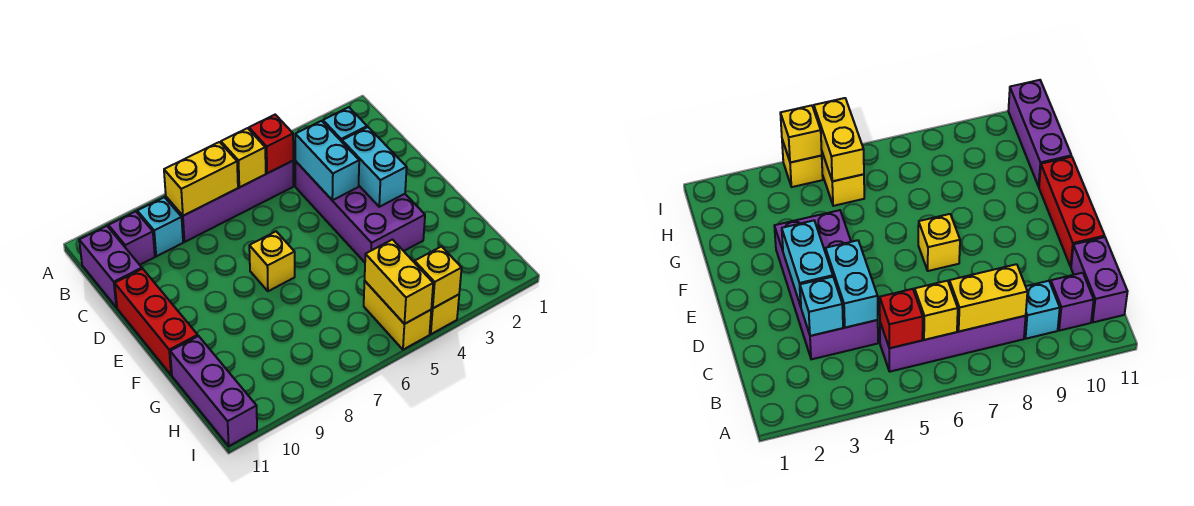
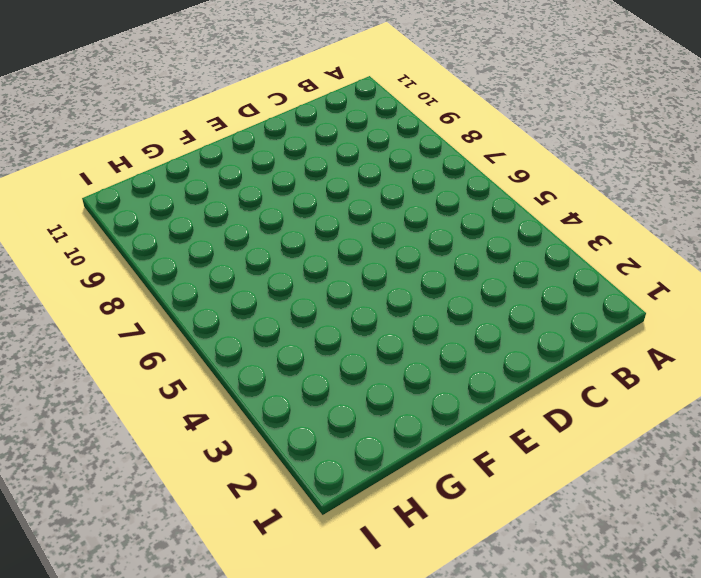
none -> purple brick B5:B8 level 1
none -> cyan brick B9 level 1
none -> purple brick B10 level 1

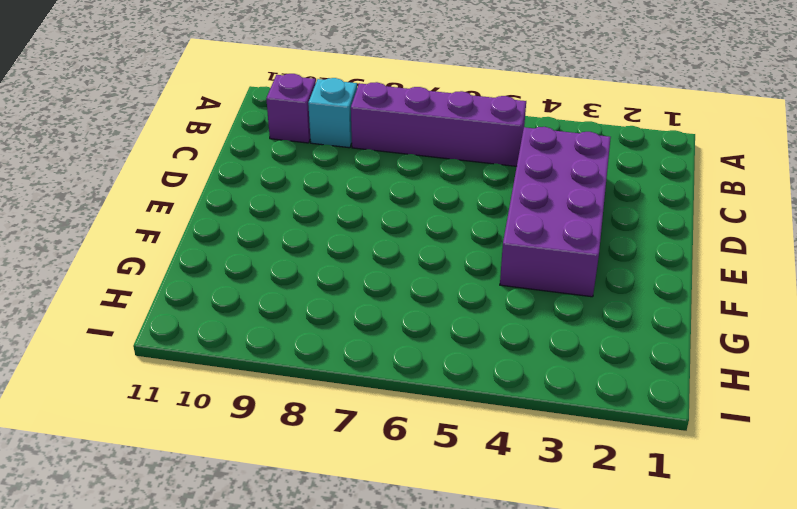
none -> purple brick B11:C11 level 1
none -> red brick D11:F11 level 1
none -> yellow brick E7 level 1

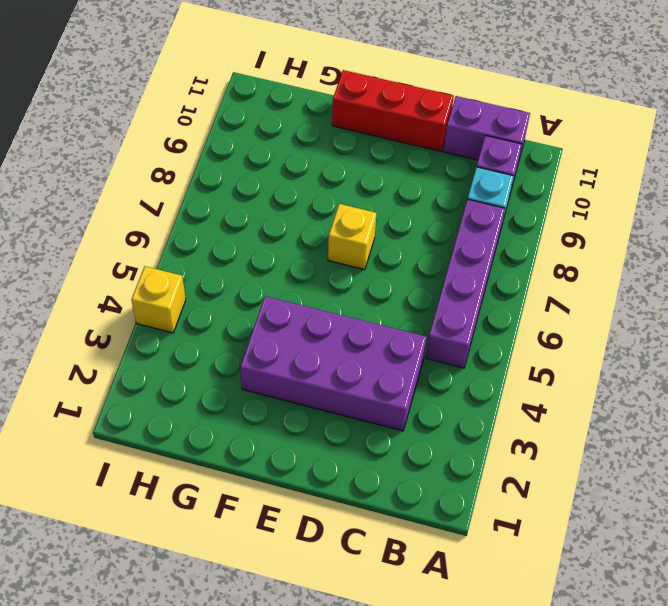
none -> purple brick G11:I11 level 1
none -> yellow brick H5:I5 level 1
none -> red brick B5 level 2

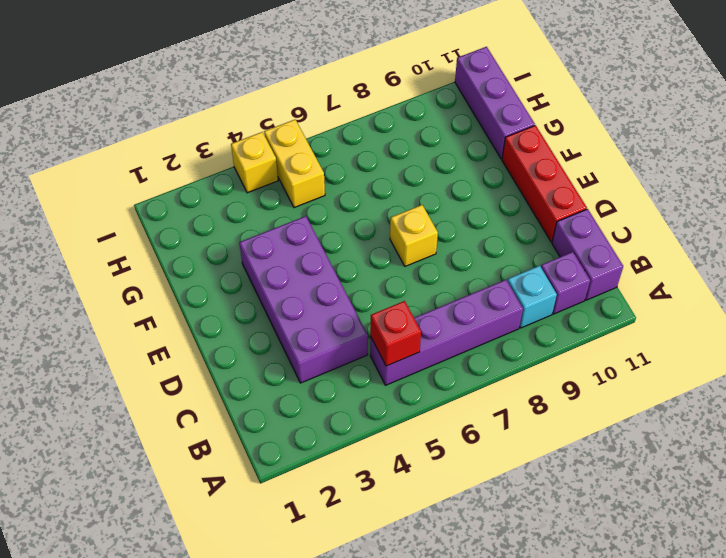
none -> yellow brick B6 level 2
none -> yellow brick B7:B8 level 2
none -> cyan brick C3 level 2

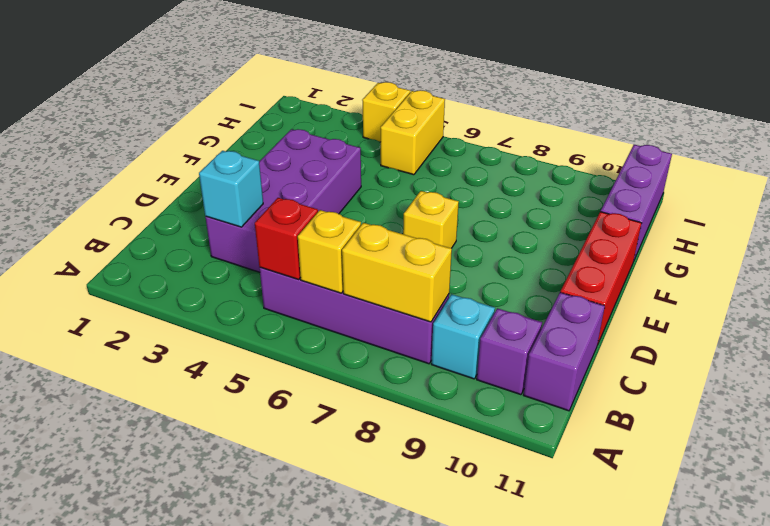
none -> cyan brick C4:D4 level 2
none -> cyan brick D3:E3 level 2
none -> yellow brick H5:I5 level 2

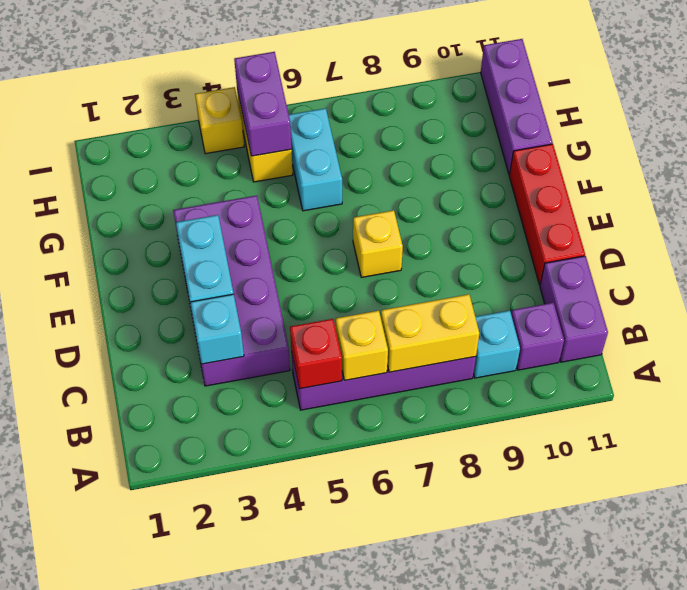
cyan brick G6:H6 level 1 -> cyan brick C4:D4 level 2
purple brick H5:I5 level 2 -> yellow brick H5:I5 level 2
none -> yellow brick I4 level 2

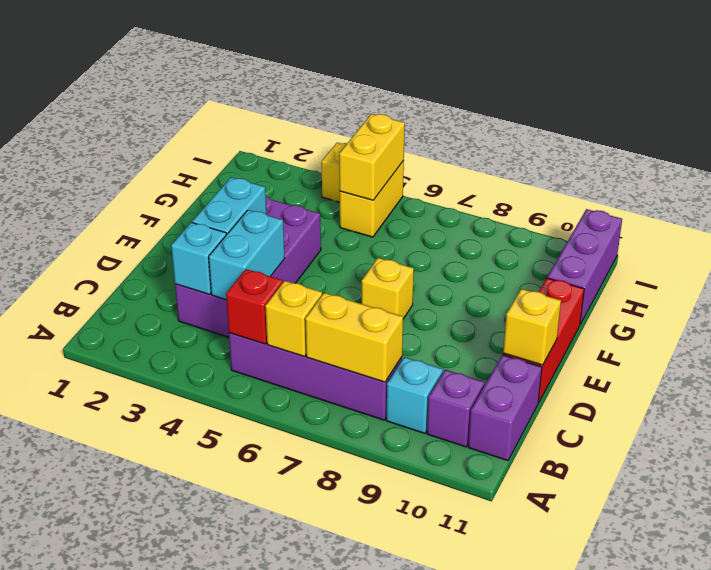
yellow brick D11 level 2 -> yellow brick I4 level 2

